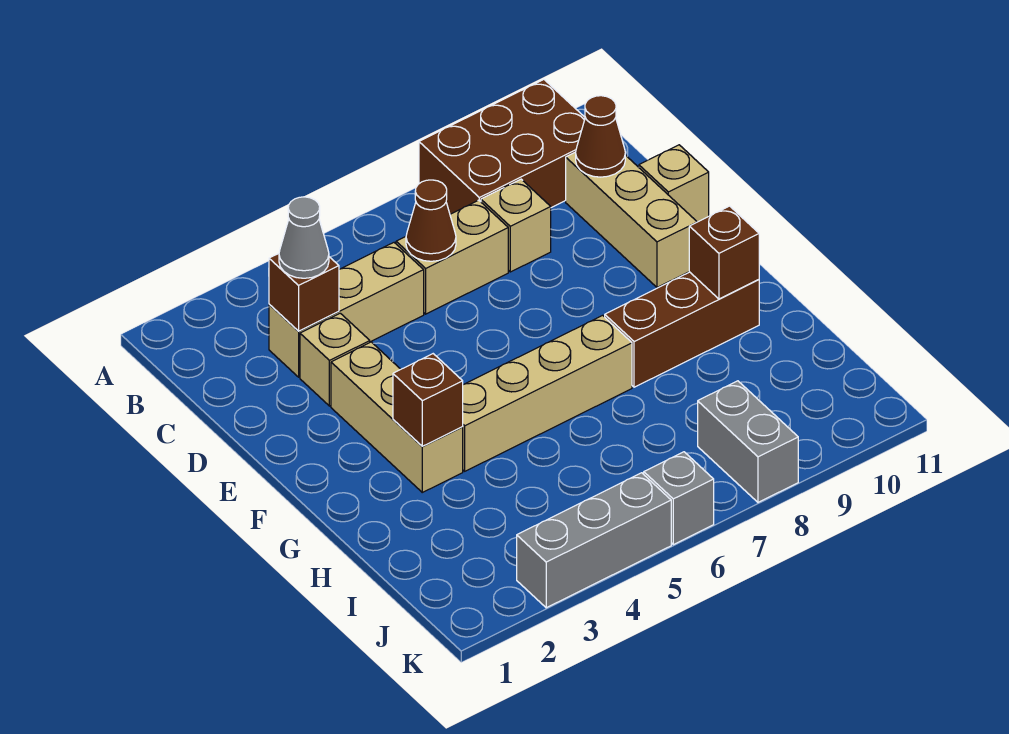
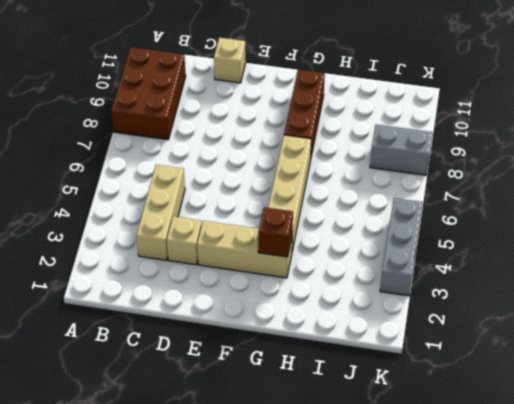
none -> tan brick C6:C7 level 1
none -> tan brick C8 level 1
none -> tan brick C10:E10 level 1

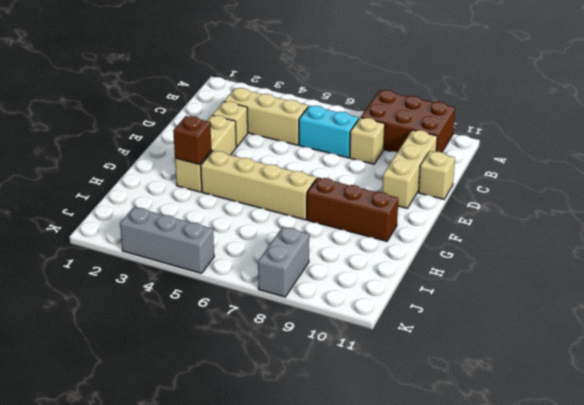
cyan brick C6:C7 level 1 -> tan brick C6:C7 level 1
none -> grey brick K6 level 1
none -> brown brick C3 level 2
none -> brown cone C6 level 2

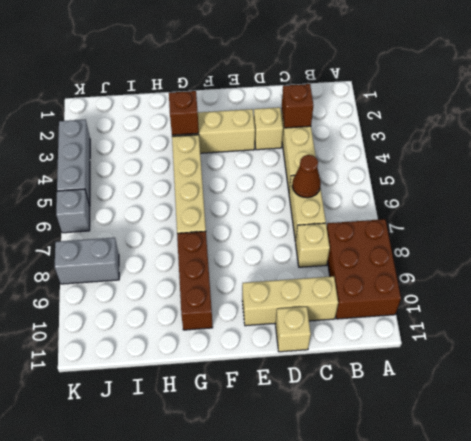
none -> brown cone C10 level 2
none -> brown brick G10 level 2
none -> grey cone C3 level 3

